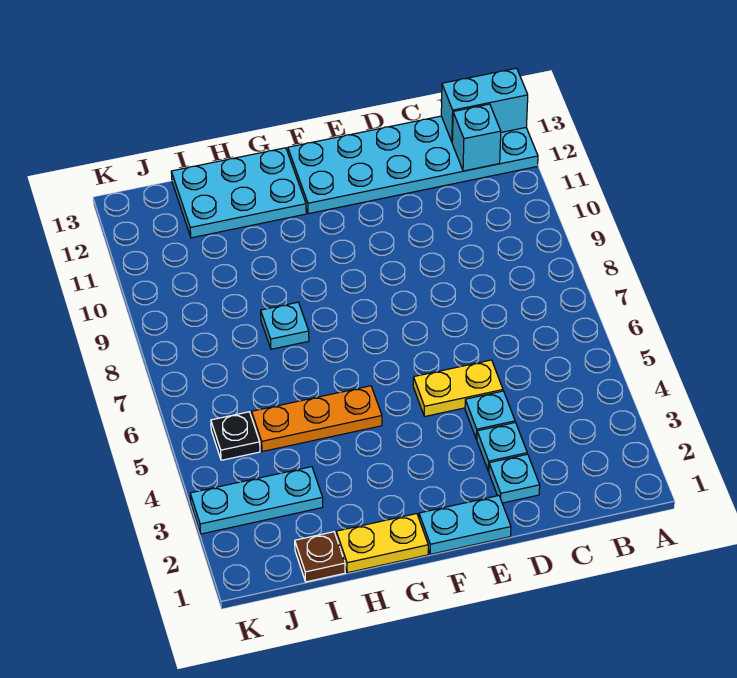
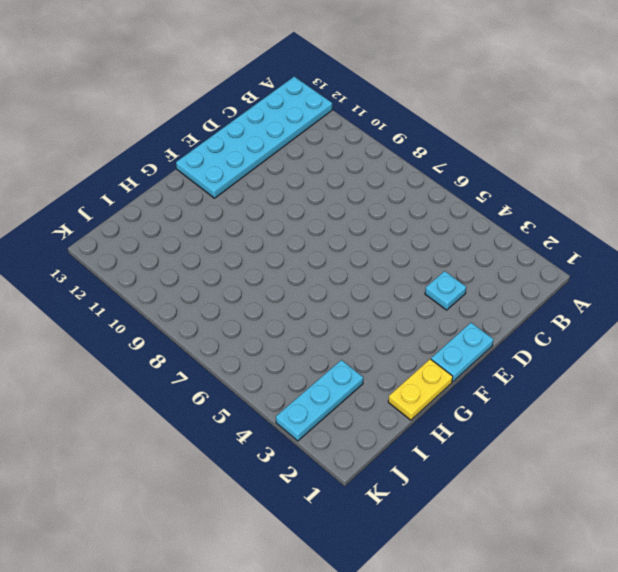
none -> cyan plate D2 level 1
none -> cyan plate D4 level 1
none -> yellow plate D5:E5 level 1

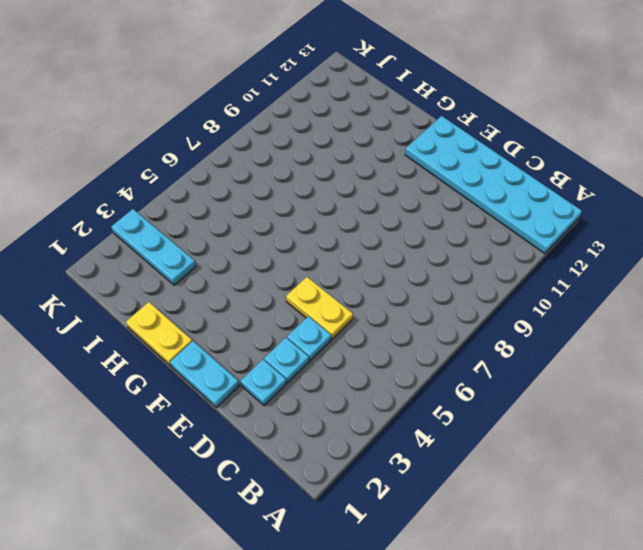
none -> orange plate G5:I5 level 1
none -> cyan plate G12:I13 level 1
none -> cyan plate H8 level 1

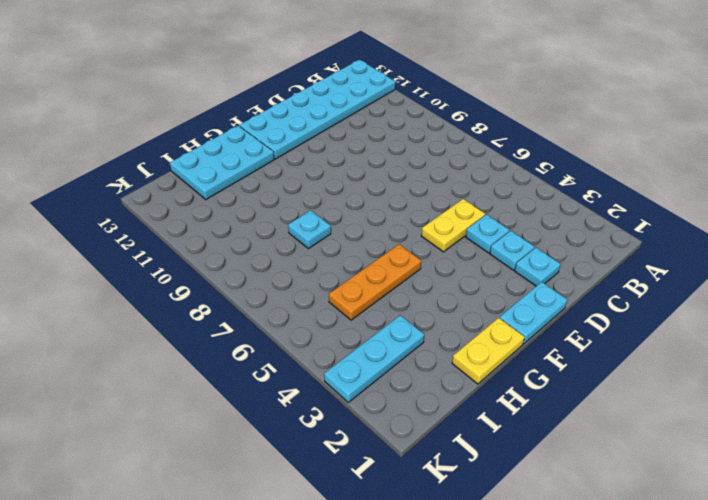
none -> brown plate I1 level 1
none -> black plate J5 level 1
none -> cyan brick A13:B13 level 2

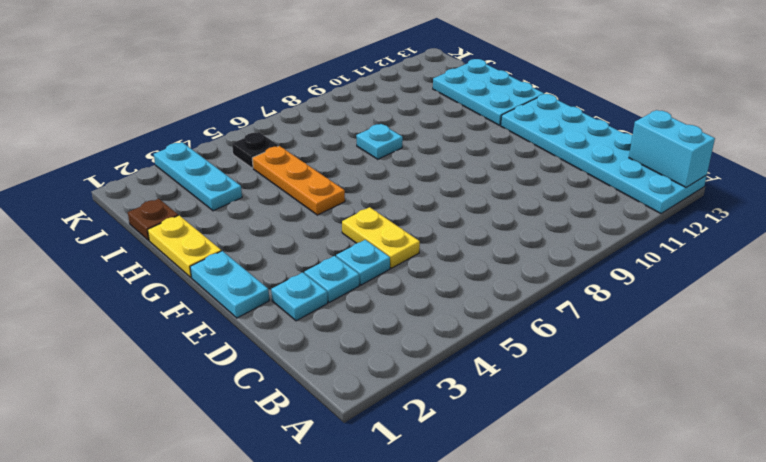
none -> cyan brick B12 level 2

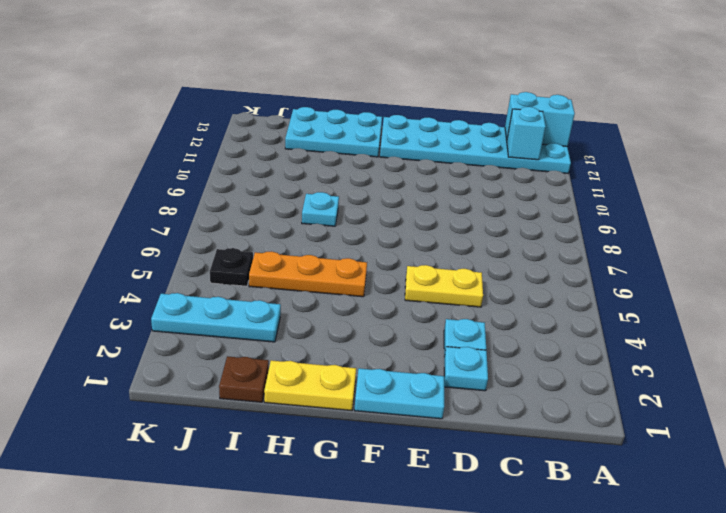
none -> cyan plate D4 level 1

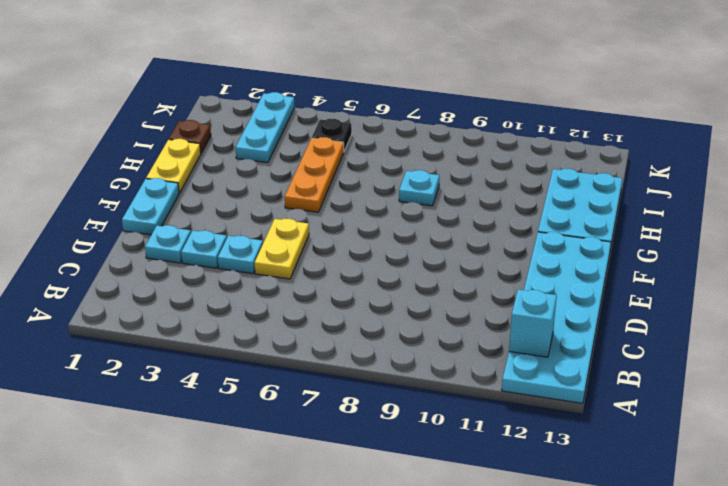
none -> cyan brick A13:B13 level 2

